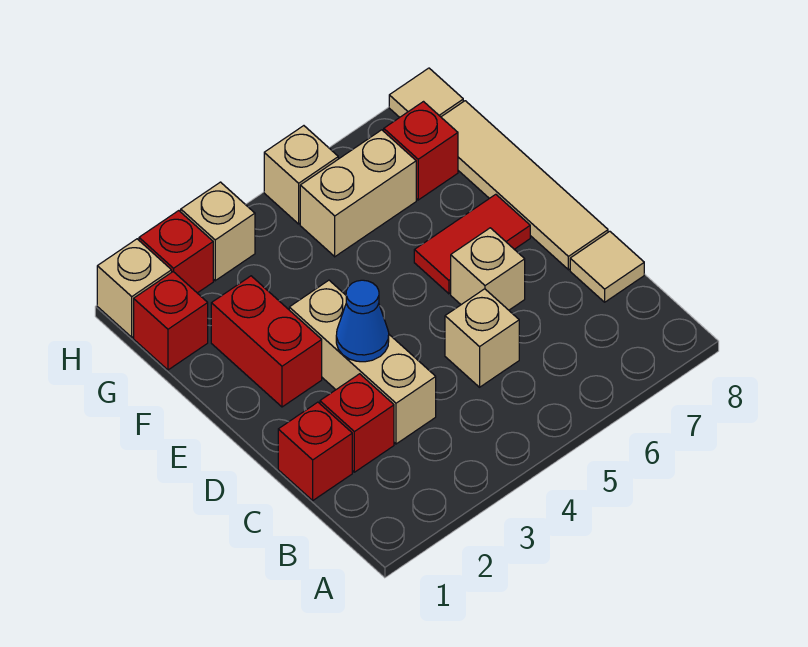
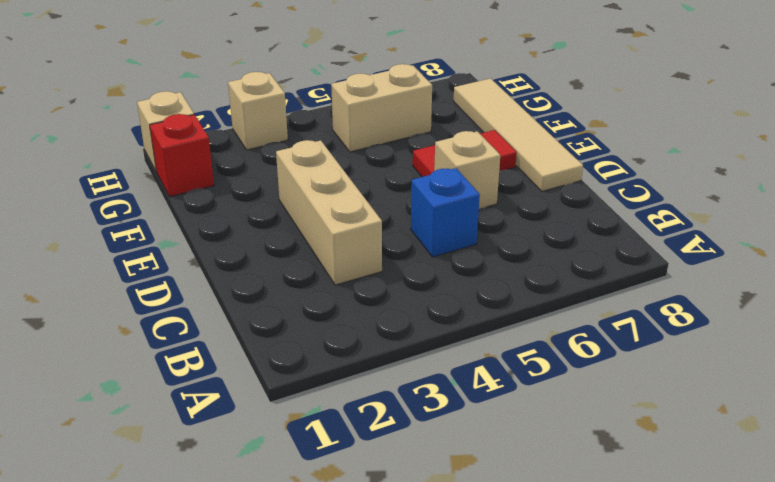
blue brick C5 level 1 -> tan brick C5 level 1
none -> red brick C1 level 1
none -> red brick C2 level 1
none -> tan tile C8 level 1

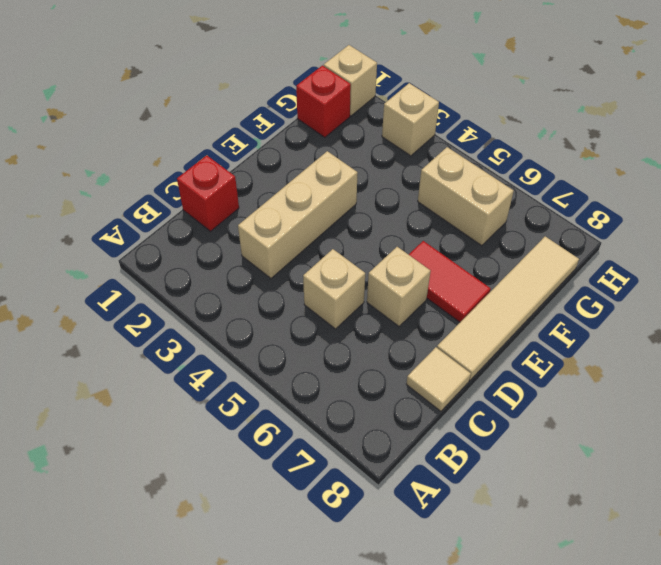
none -> red brick C2 level 1
none -> red brick E2:F2 level 1
none -> red brick G7 level 1

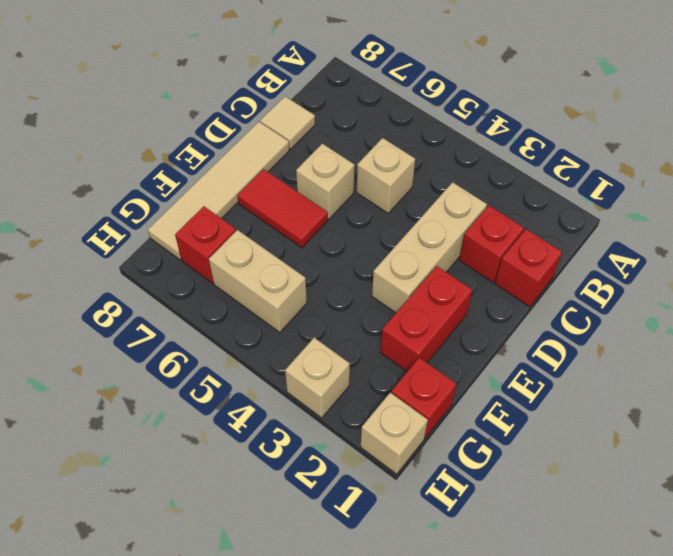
none -> red brick H2 level 1
none -> tan brick H5 level 1
none -> tan tile H8 level 1

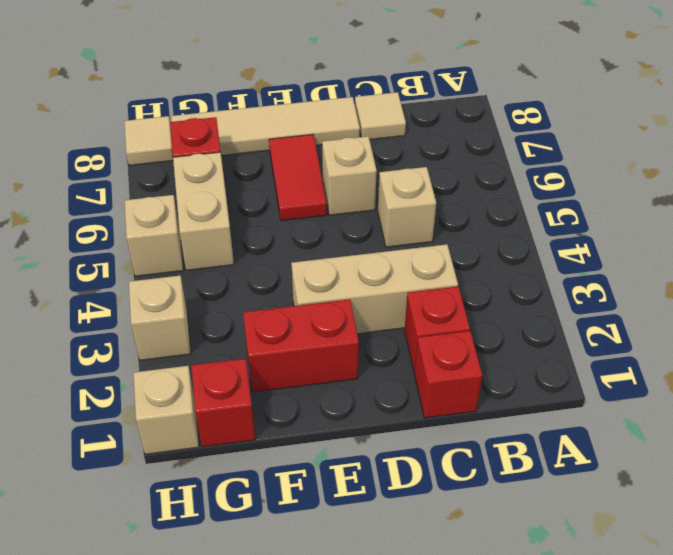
none -> red brick H2 level 1
none -> blue cone D3 level 2

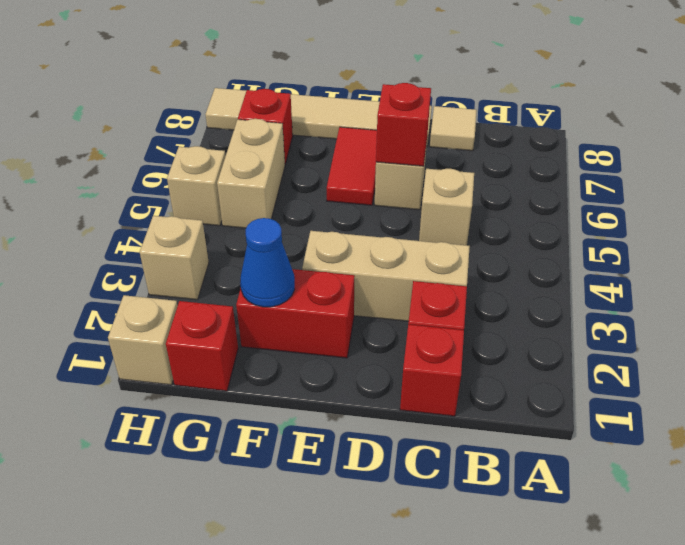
red brick D6 level 2 -> red brick H2 level 1
blue cone F2 level 2 -> blue cone D3 level 2

